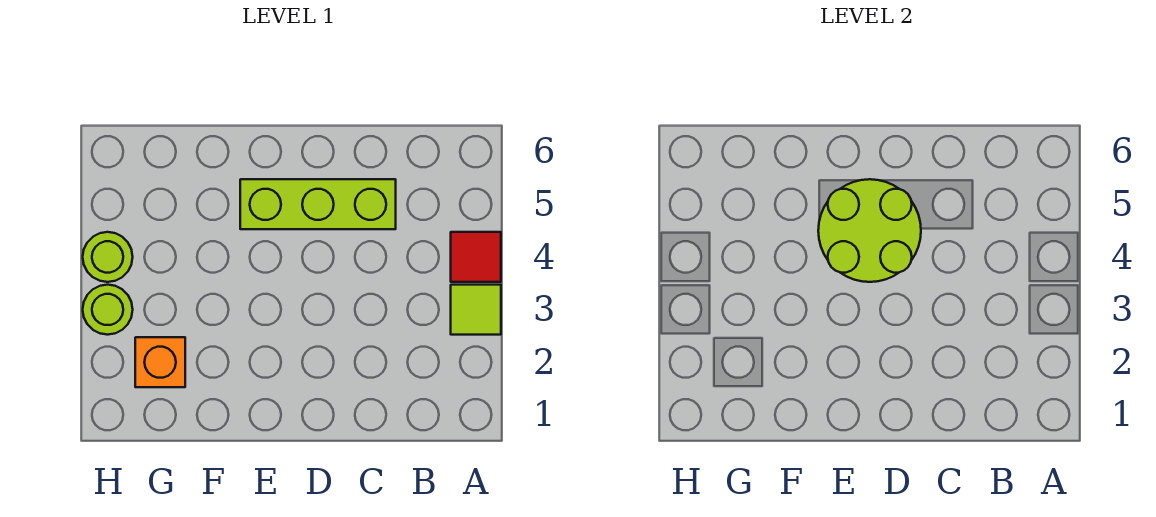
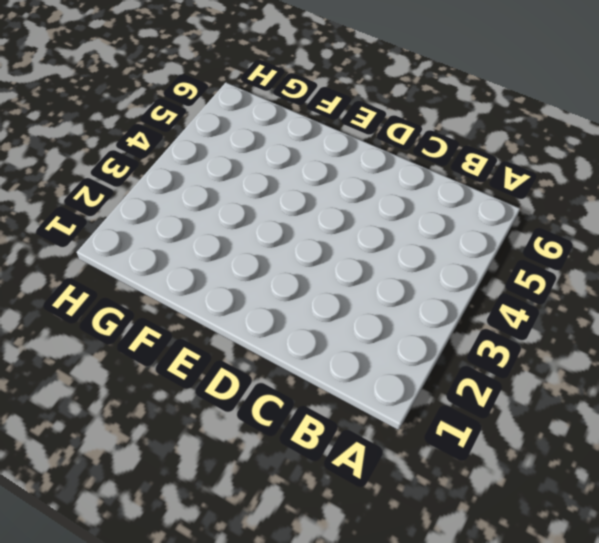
none -> lime tile A3 level 1
none -> red tile A4 level 1

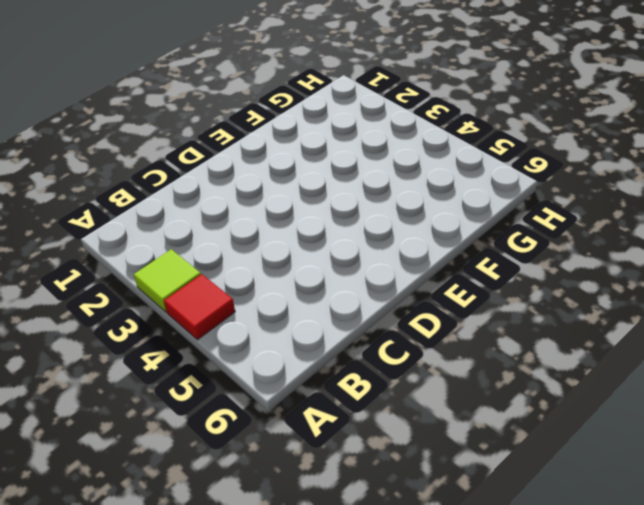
none -> lime brick C5:E5 level 1
none -> orange brick G2 level 1

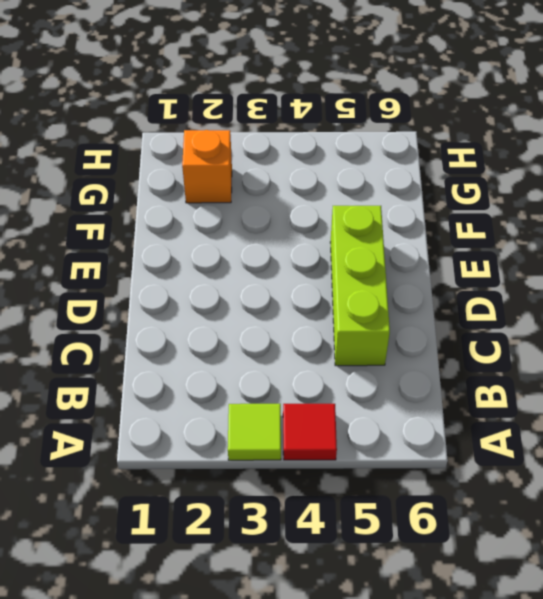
none -> lime round brick H3 level 1
none -> lime round brick H4 level 1

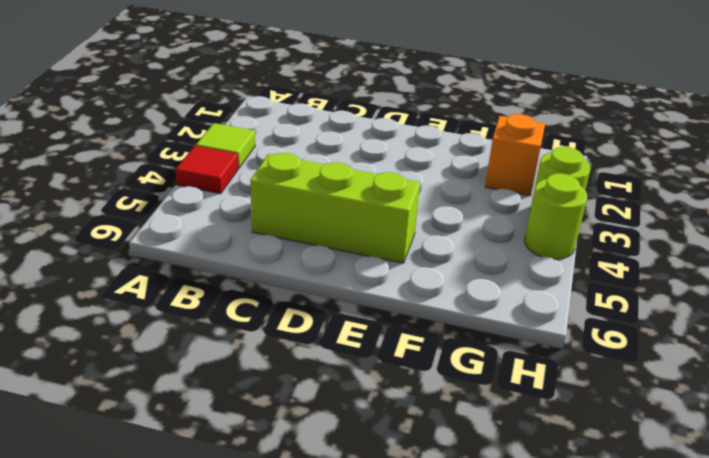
none -> lime round brick D4:E5 level 2

